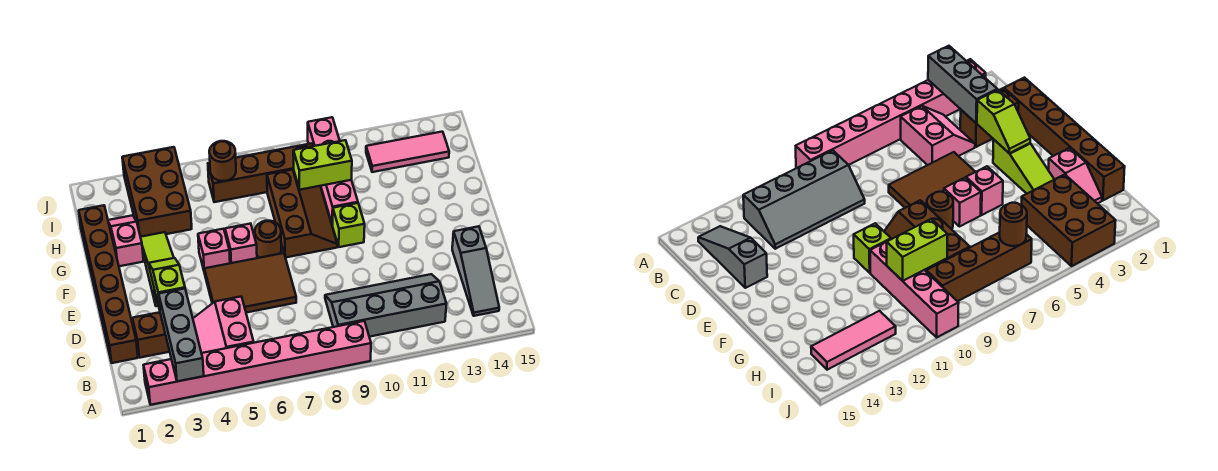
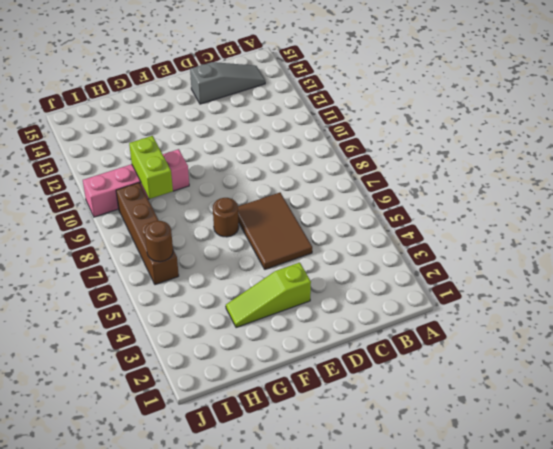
none -> pink brick A2:A9 level 1
none -> pink slope B4:C5 level 1 top 5
none -> grey slope B9:C12 level 1 top B

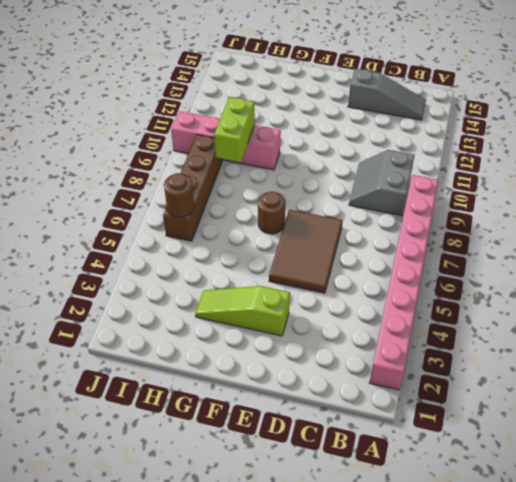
grey slope B9:C10 level 1 top B -> grey slope B9:C12 level 1 top B
none -> pink slope B4:C5 level 1 top 5
none -> brown brick C1:H1 level 1
none -> brown brick C2:C3 level 1

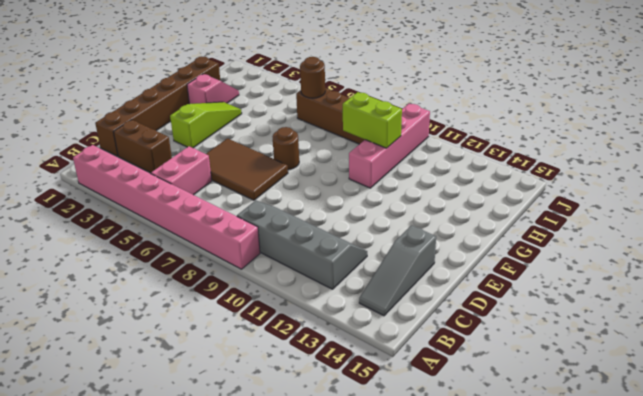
none -> pink brick F5 level 1
none -> pink brick F6 level 1
none -> brown slope F8:H9 level 1 top 8

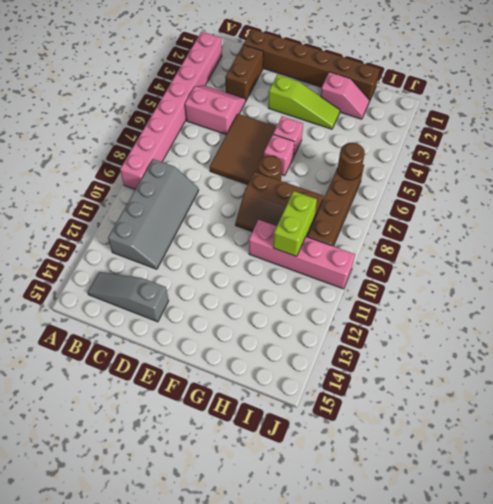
none -> lime brick F10 level 1
none -> brown brick H3:J4 level 1
none -> pink tile I12:I14 level 1

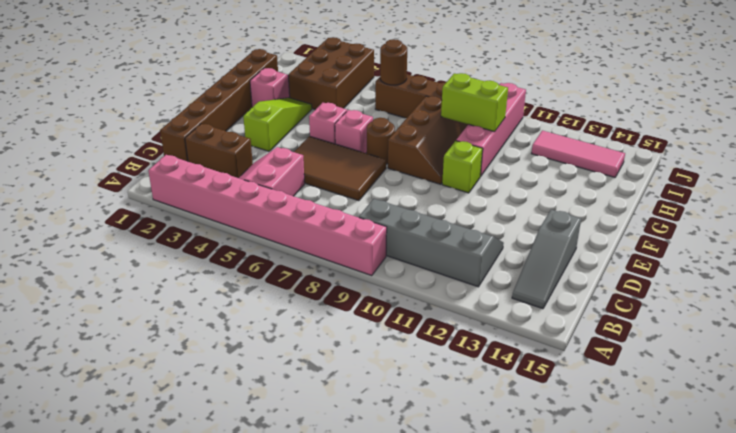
none -> grey brick A3:C3 level 2
none -> lime slope D3:E3 level 2 top D

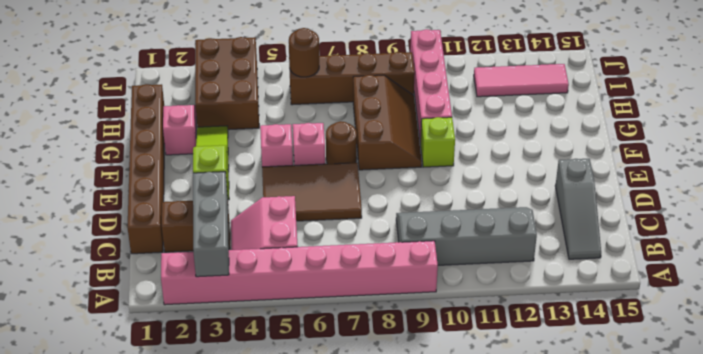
none -> lime brick H9:H10 level 2

